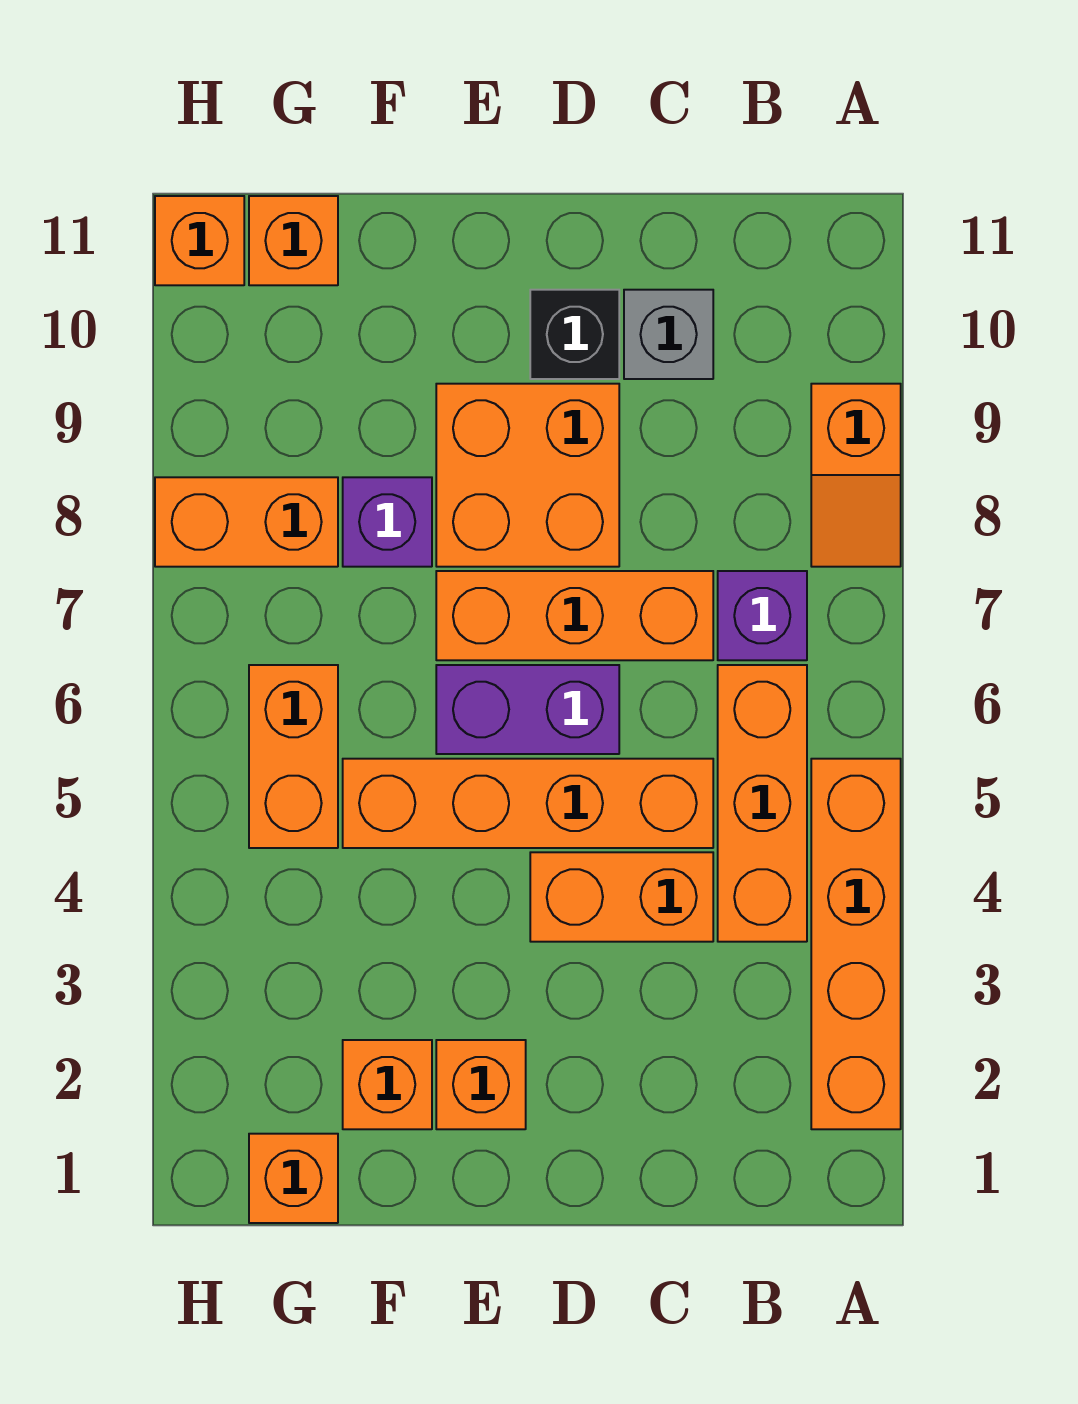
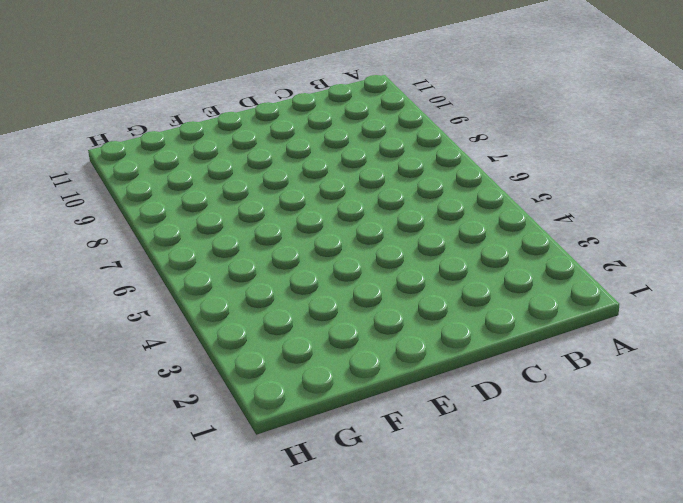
none -> orange brick A2:A5 level 1
none -> orange slope A8:A9 level 1 top 9
none -> orange brick B4:B6 level 1

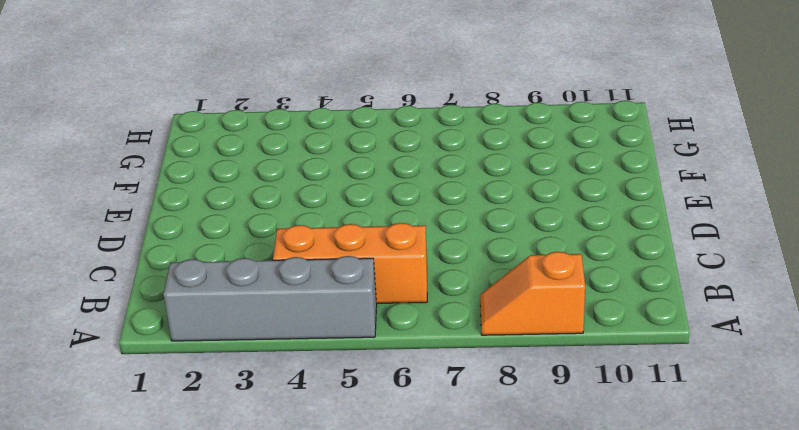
grey brick A2:A5 level 1 -> orange brick A2:A5 level 1
none -> purple brick B7 level 1
none -> orange brick C4:D4 level 1
none -> orange brick C5:F5 level 1

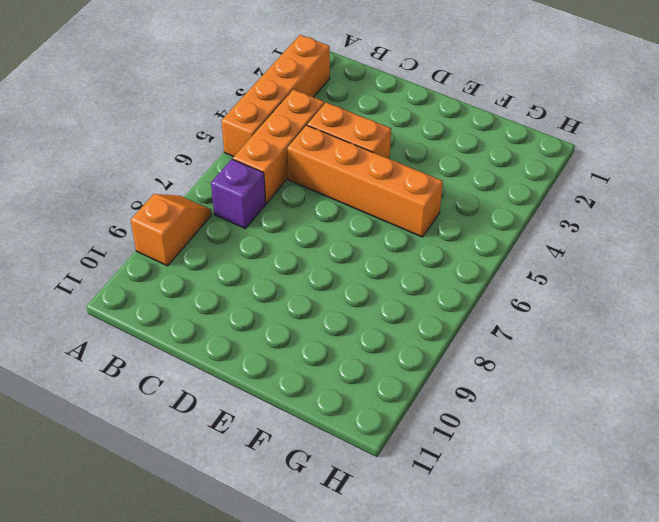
none -> orange brick C7:E7 level 1
none -> grey brick C10 level 1
none -> purple brick D6:E6 level 1

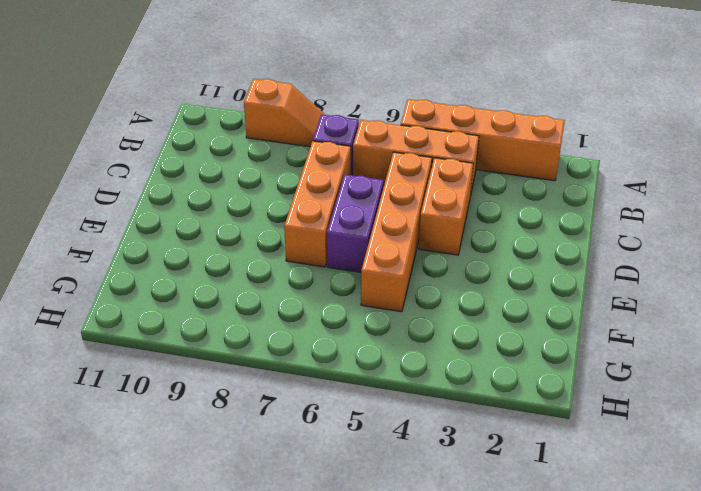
none -> grey brick C10 level 1
none -> orange brick D8:E9 level 1
none -> black brick D10 level 1

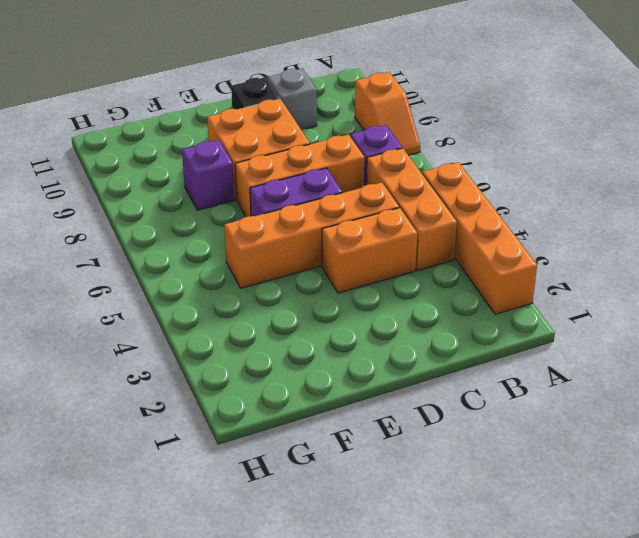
none -> orange brick E2 level 1
none -> orange brick F2 level 1
none -> orange brick G1 level 1

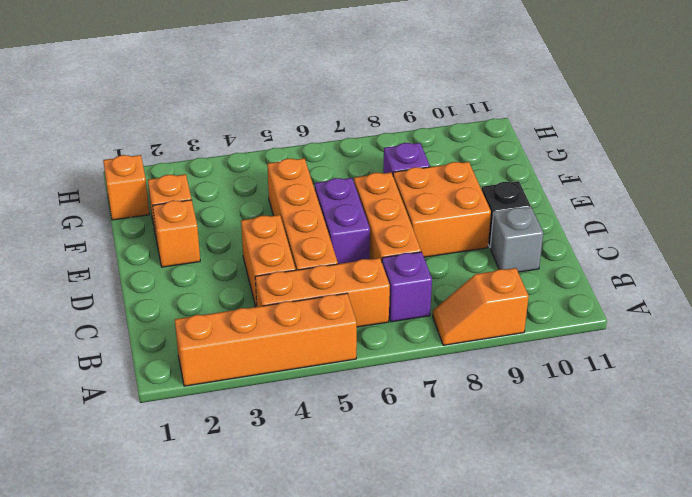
none -> orange brick G5:G6 level 1
none -> orange brick G8:H8 level 1
none -> orange brick G11 level 1

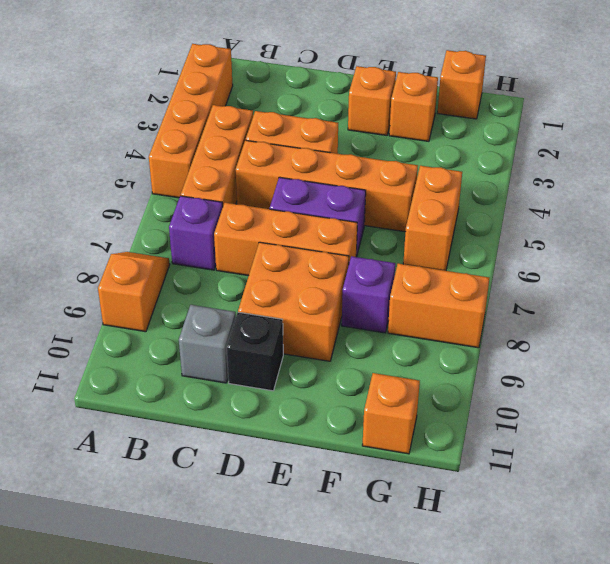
none -> orange brick H11 level 1

